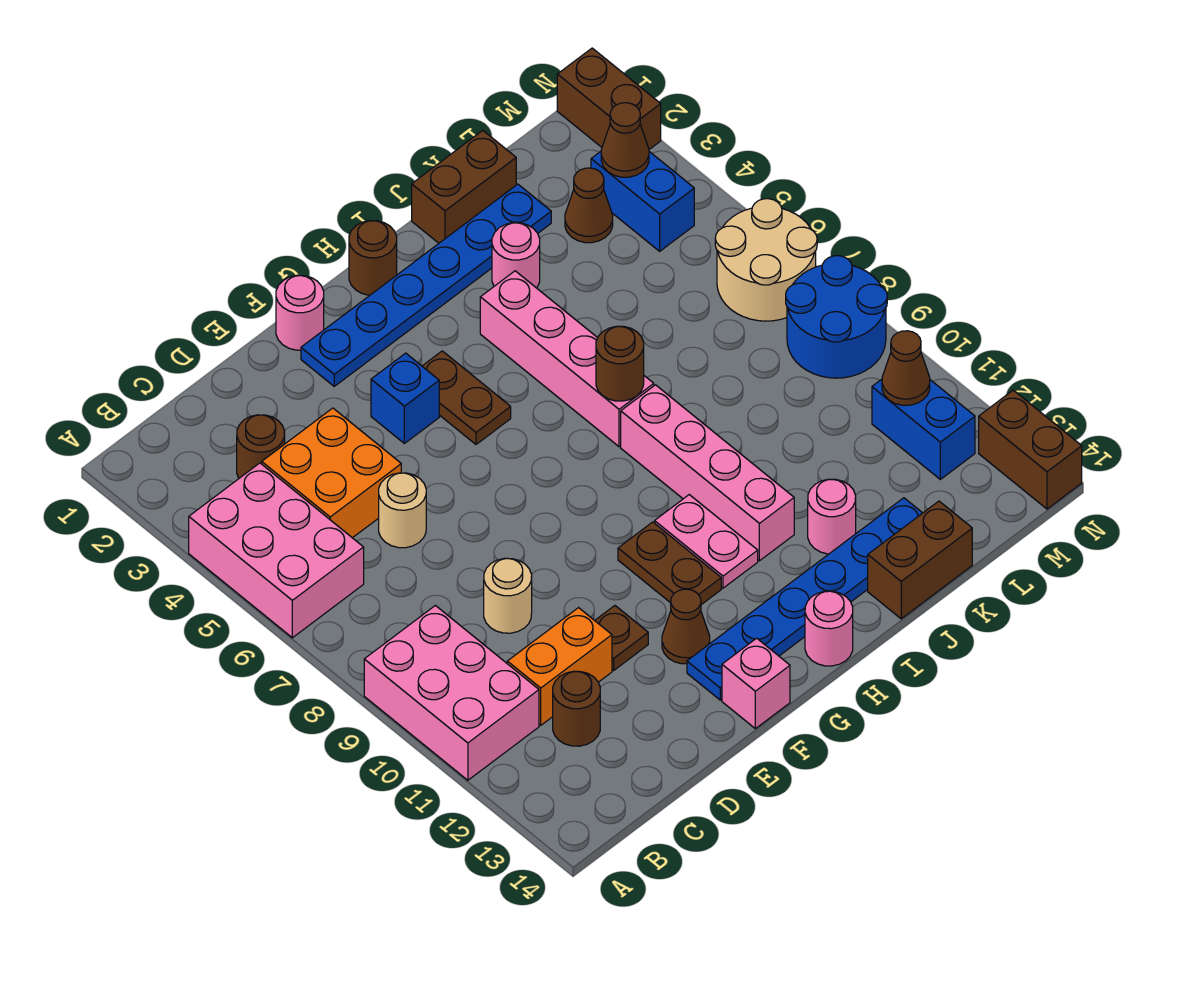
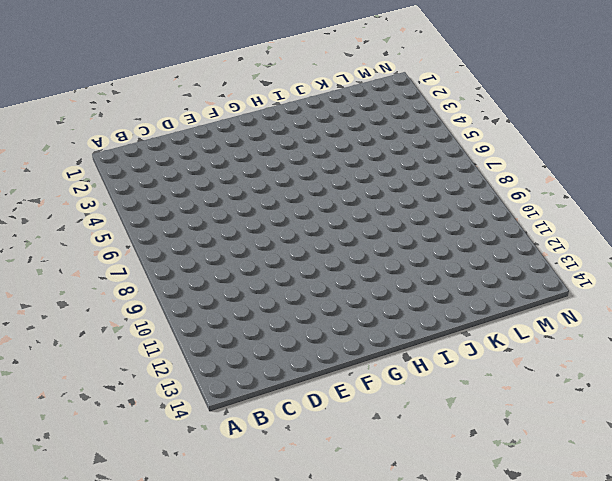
none -> pink brick A4:B6 level 1
none -> pink brick A9:B11 level 1
none -> brown round brick C3 level 1
none -> orange brick C4:D5 level 1

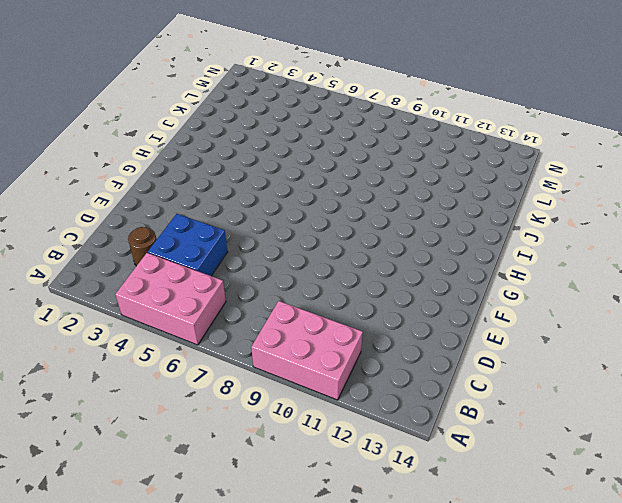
blue brick C4:D5 level 1 -> orange brick C4:D5 level 1
none -> orange brick C11:D11 level 1
none -> brown round brick C12 level 1
none -> tan round brick D6 level 1
none -> tan round brick D9 level 1

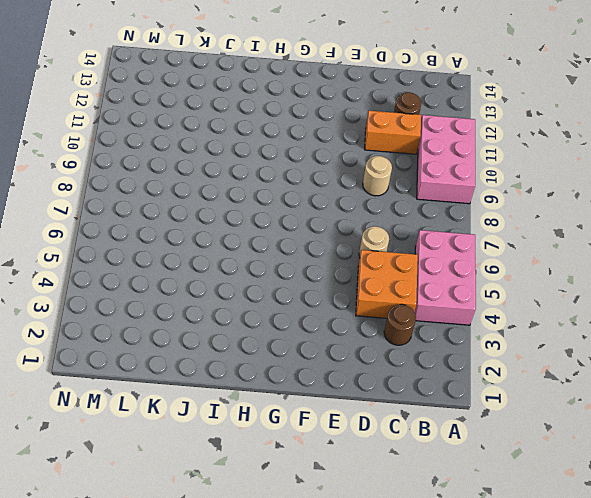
none -> brown plate E11 level 1
none -> pink round brick F1 level 1
none -> blue plate F2:K2 level 1
none -> blue brick F4 level 1

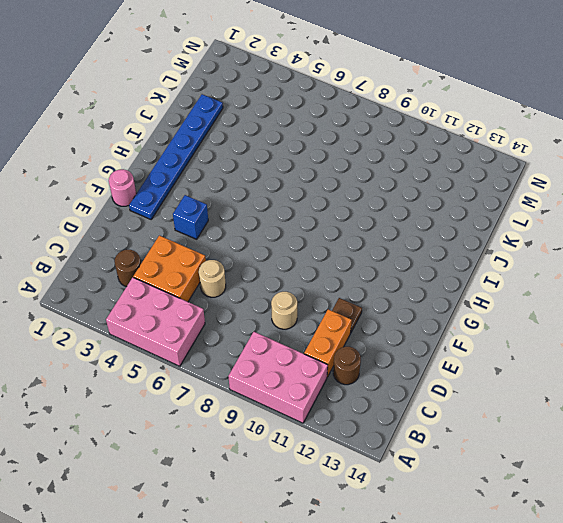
none -> brown cone F12 level 1
none -> blue plate F13:K13 level 1
none -> pink brick F14 level 1
none -> brown plate G4:G5 level 1

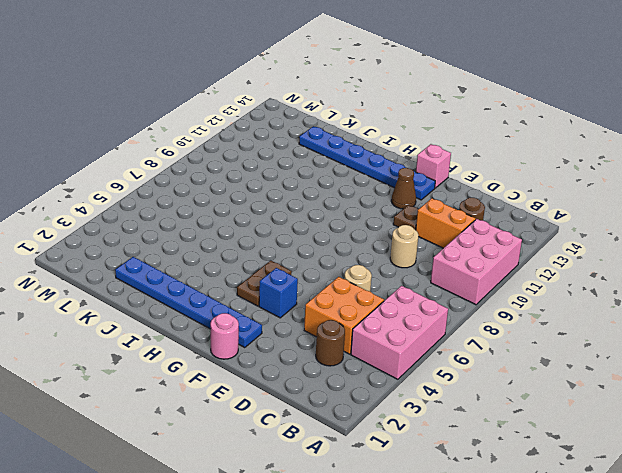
none -> brown plate G10:G11 level 1
none -> brown round brick H1 level 1
none -> pink plate H10:H11 level 1
none -> pink round brick H14 level 1

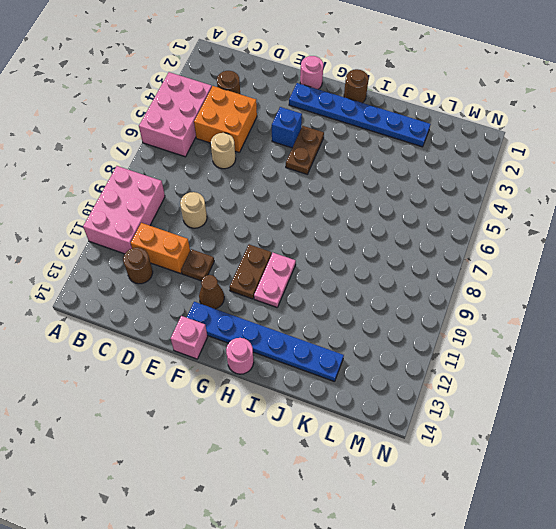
none -> pink brick I4:I7 level 1
none -> pink brick I8:I11 level 1
none -> brown brick J1:K1 level 1
none -> pink round brick J3 level 1

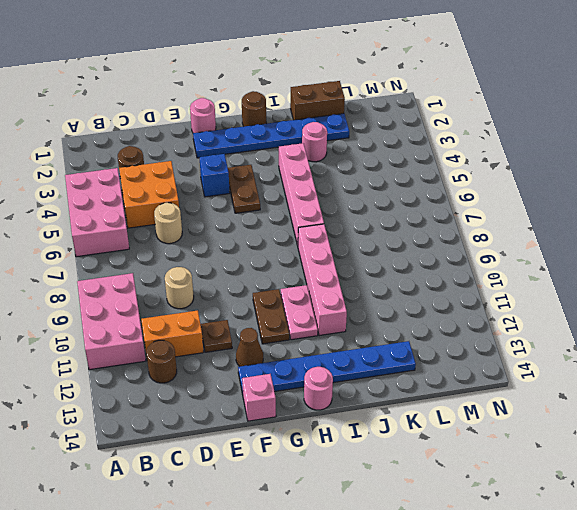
none -> pink round brick J12 level 1
none -> brown brick J14:K14 level 1
none -> brown cone L3 level 1
none -> blue brick M3:M4 level 1

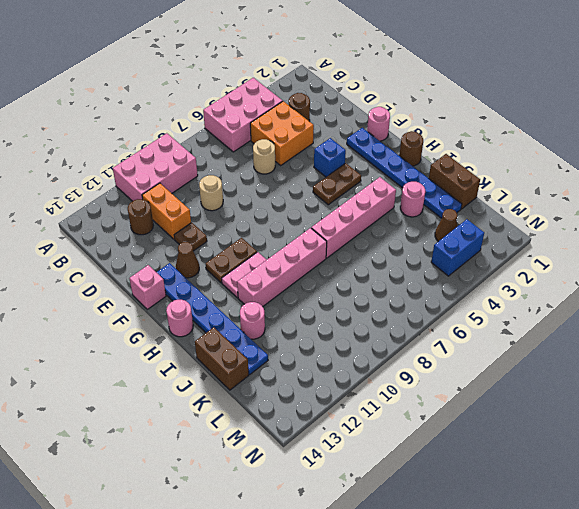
none -> tan round brick M6:N7 level 1
none -> blue round brick M8:N9 level 1
none -> blue brick M11:M12 level 1
none -> brown brick N1:N2 level 1

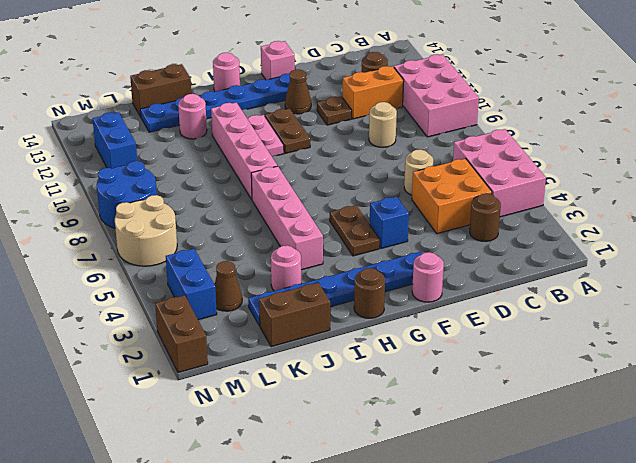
none -> brown brick N13:N14 level 1
none -> brown round brick I7 level 2
none -> brown cone M3 level 2
none -> brown cone M11 level 2

